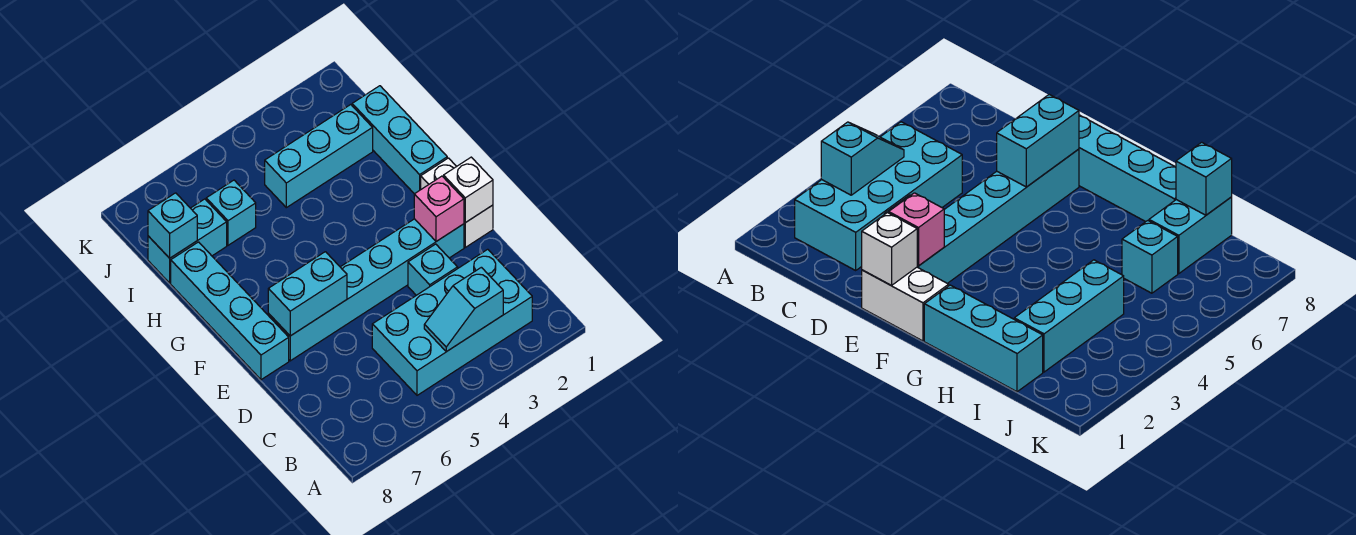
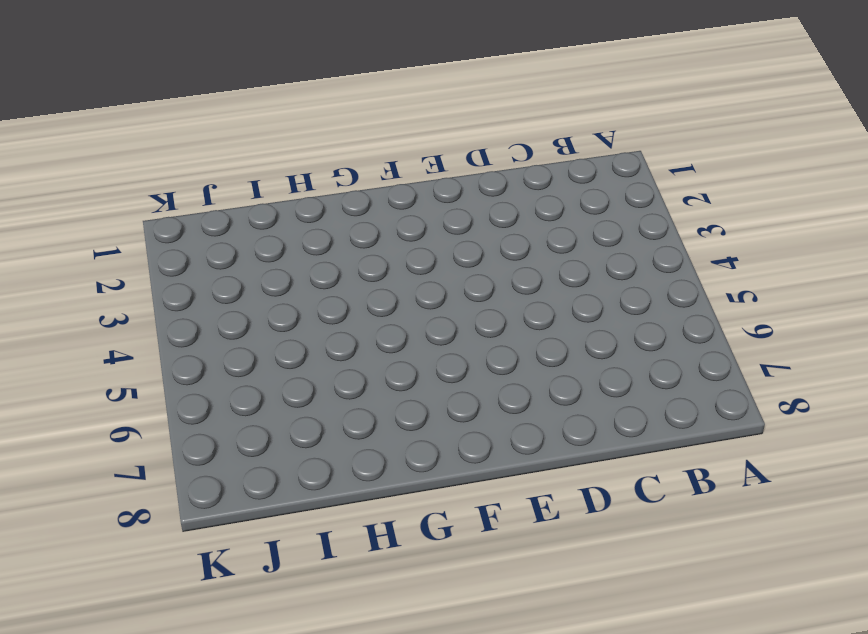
none -> cyan brick B2:C5 level 1
none -> cyan brick D3 level 1
none -> white brick E1:F1 level 1

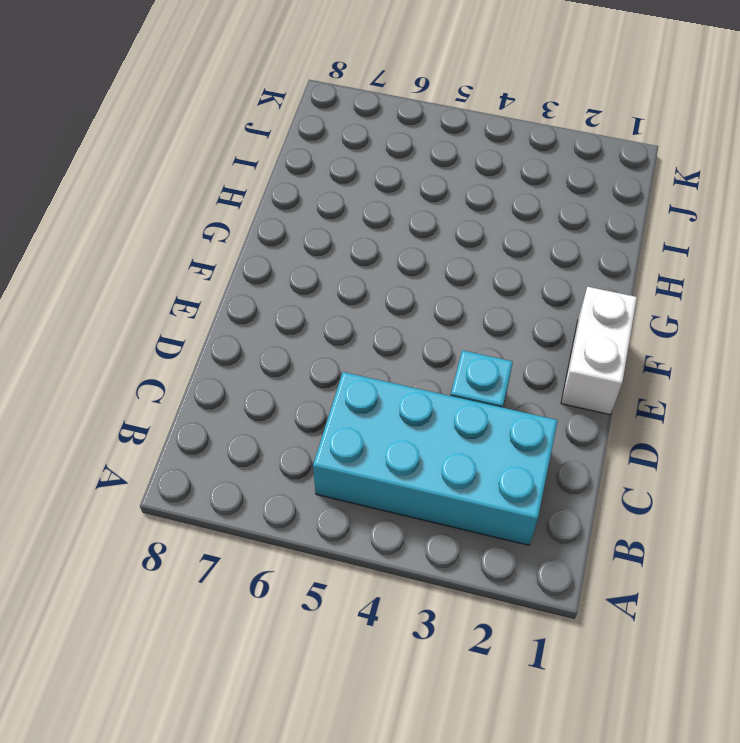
none -> cyan brick E2:E7 level 1
none -> cyan brick E8:H8 level 1
none -> cyan brick G1:I1 level 1

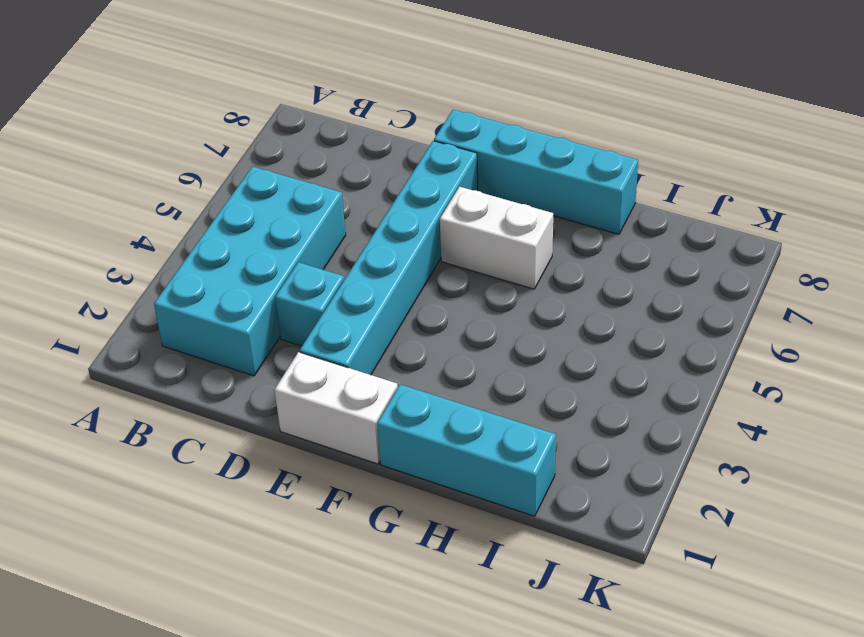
white brick F6:G6 level 1 -> none
none -> cyan brick I2:I4 level 1
none -> cyan brick I6 level 1
none -> cyan brick I7:I8 level 1

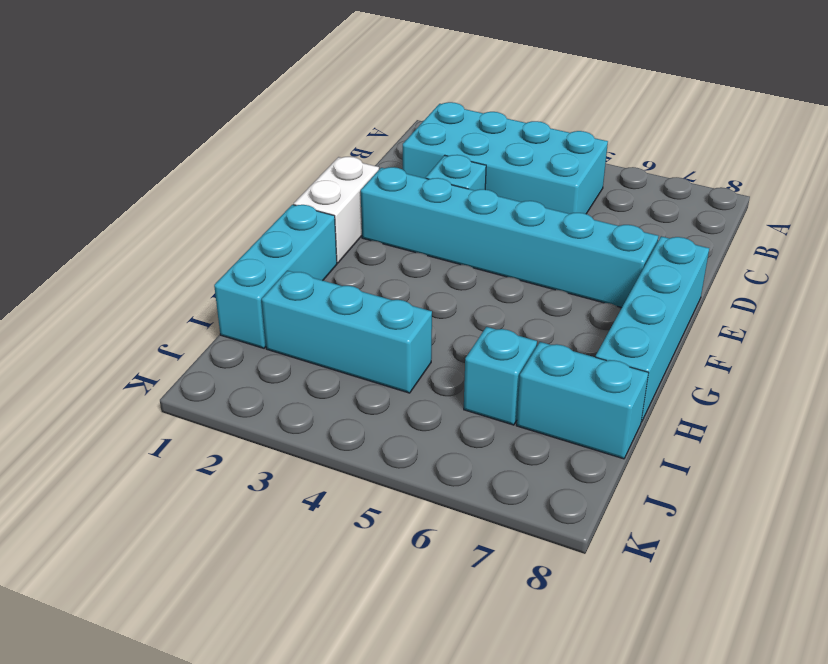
none -> cyan slope B3:B4 level 2 top 3
none -> white brick E1 level 2
none -> pink brick E2 level 2

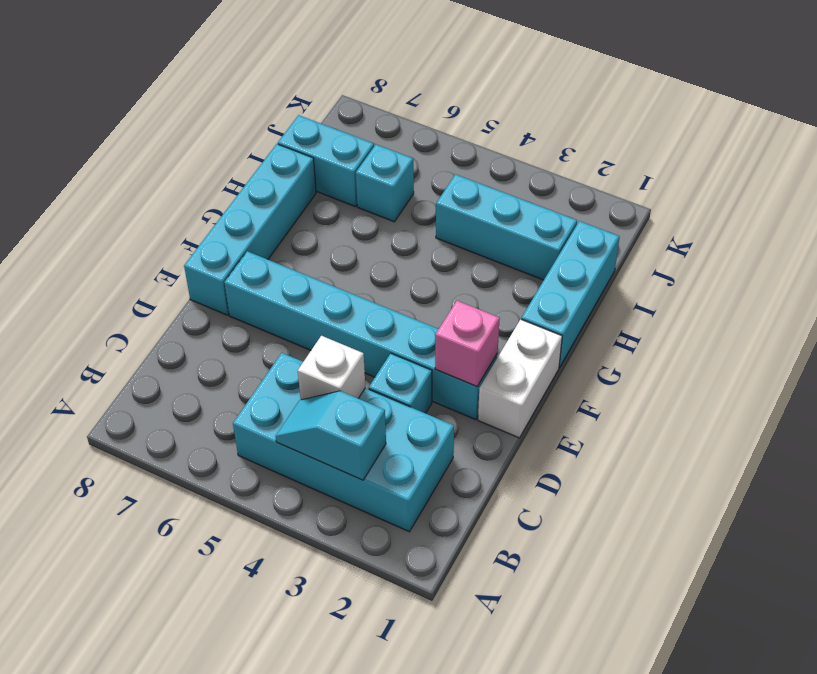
white brick C4 level 2 -> white brick E1 level 2
none -> cyan brick E6:E7 level 2
none -> cyan brick I8 level 2

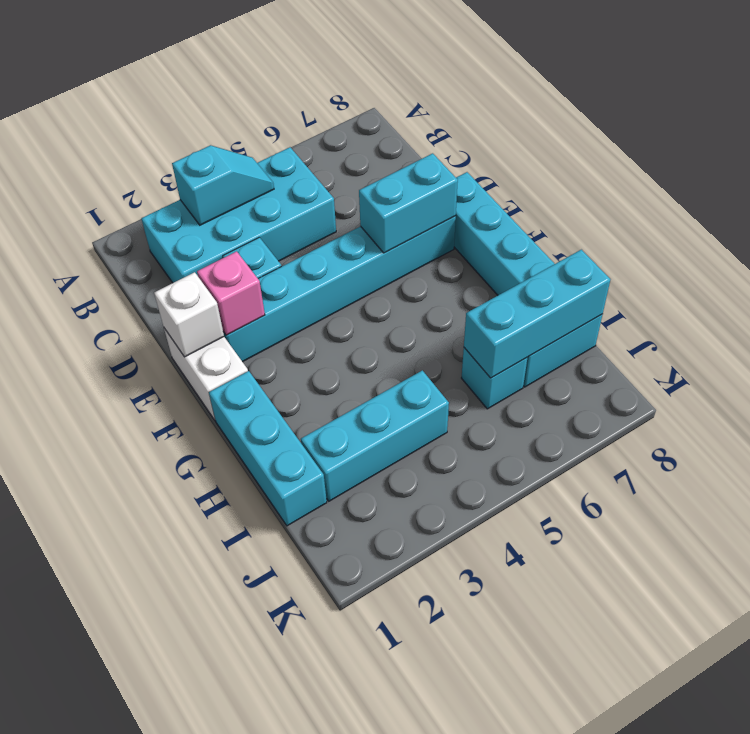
cyan brick I6:I8 level 2 -> cyan brick I8 level 2

